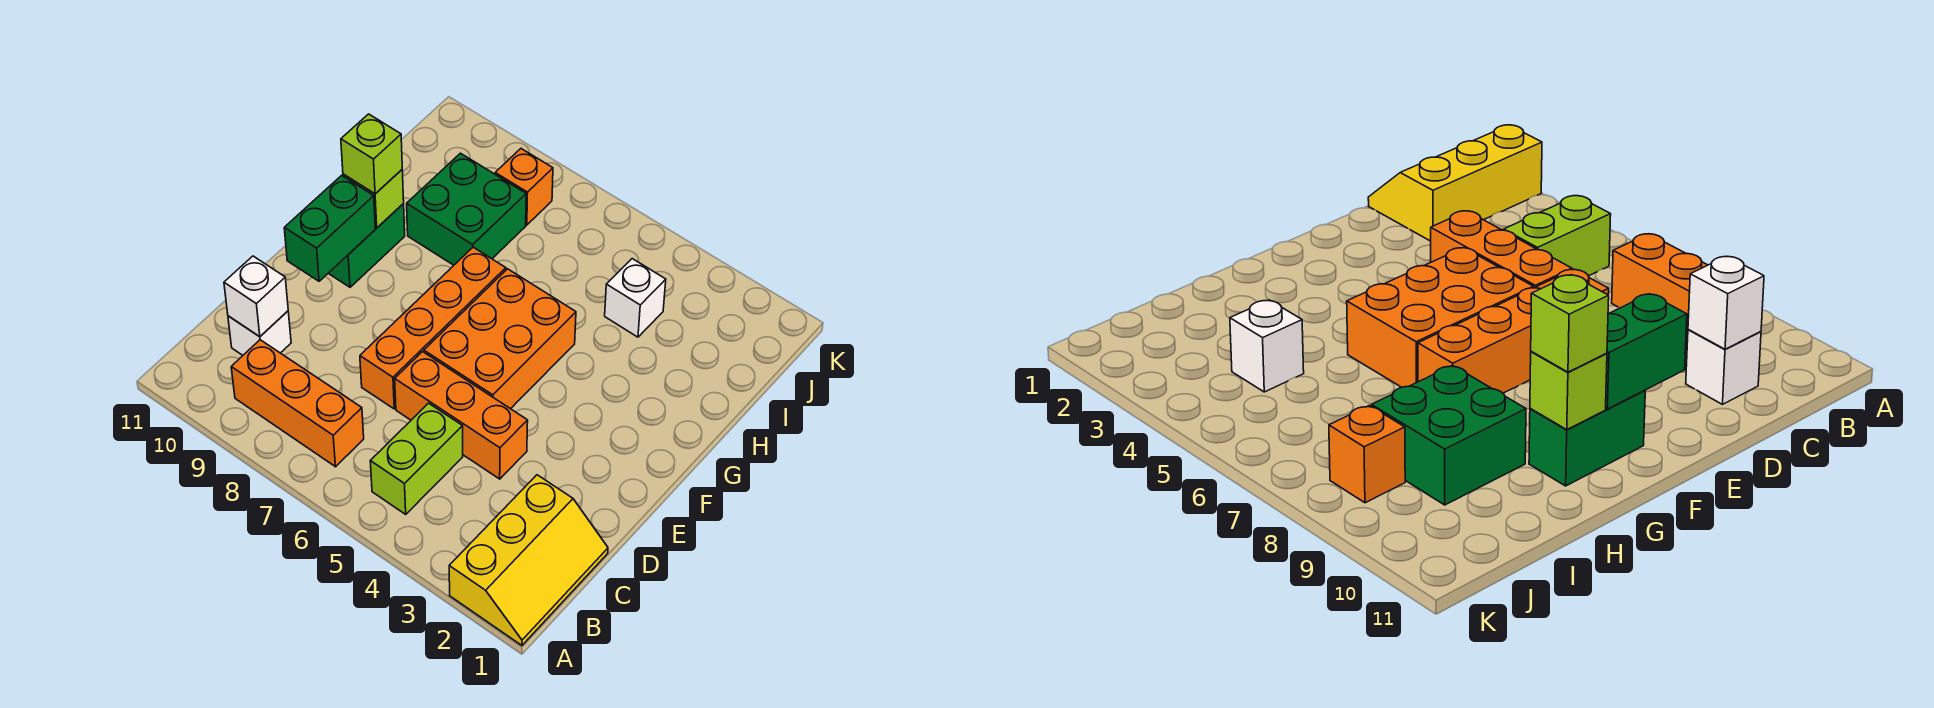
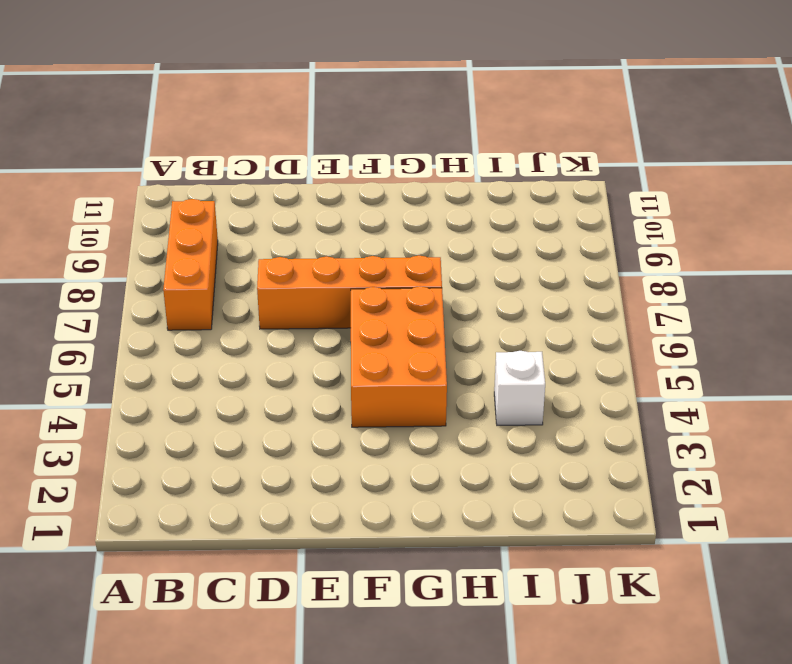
orange brick F4:G6 level 1 -> orange brick E5:G6 level 1
none -> yellow slope A1:C2 level 1 top 2
none -> lime brick B5:C5 level 1
none -> white brick C10 level 1

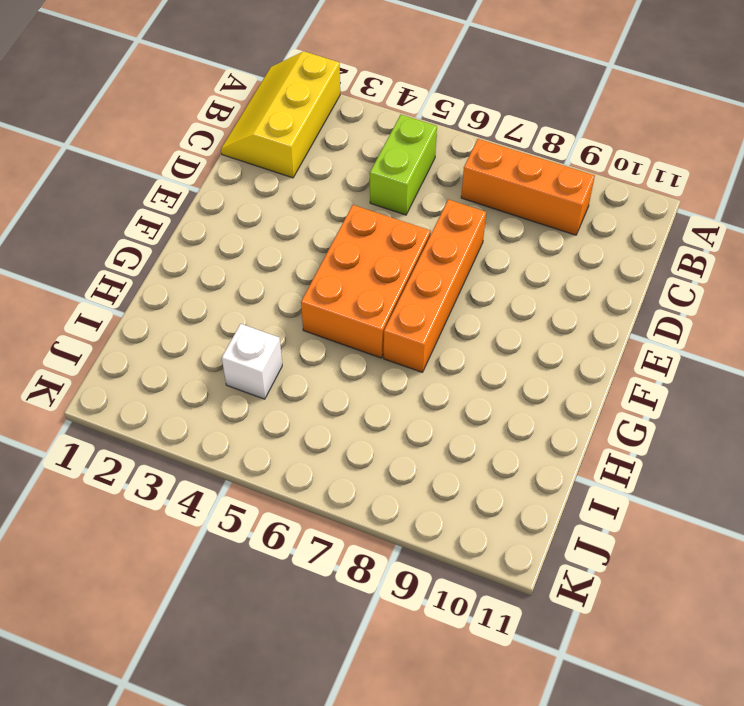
none -> white brick C10 level 1
none -> orange brick D4:D6 level 1
none -> green brick F10:G10 level 1

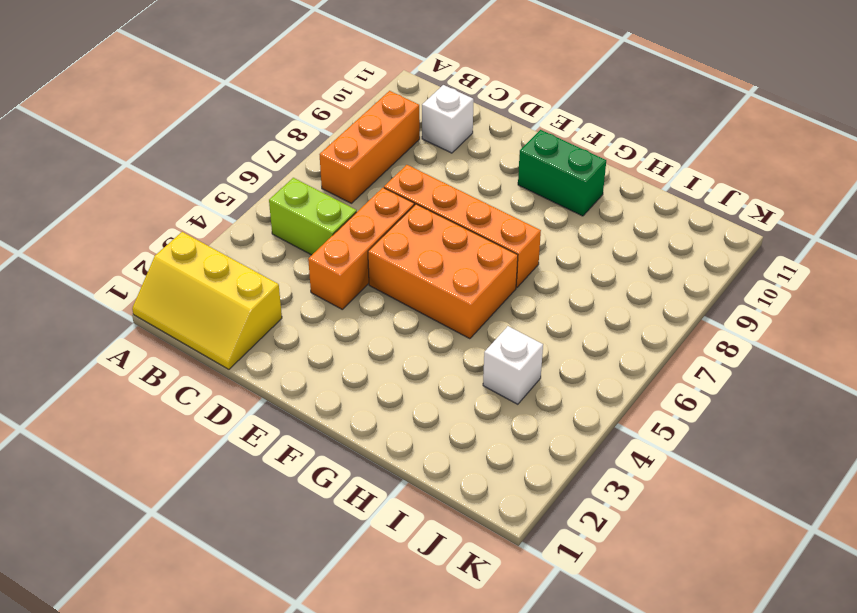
none -> green brick H8:I9 level 1
none -> orange brick J8 level 1
none -> white brick C10 level 2

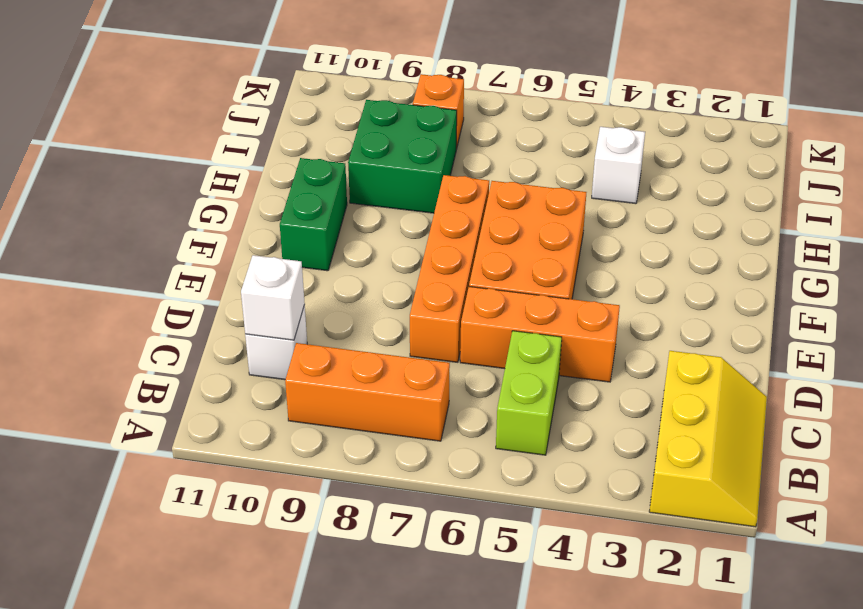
none -> green brick E10:F10 level 2
none -> lime brick G10 level 2
none -> lime brick G10 level 3

